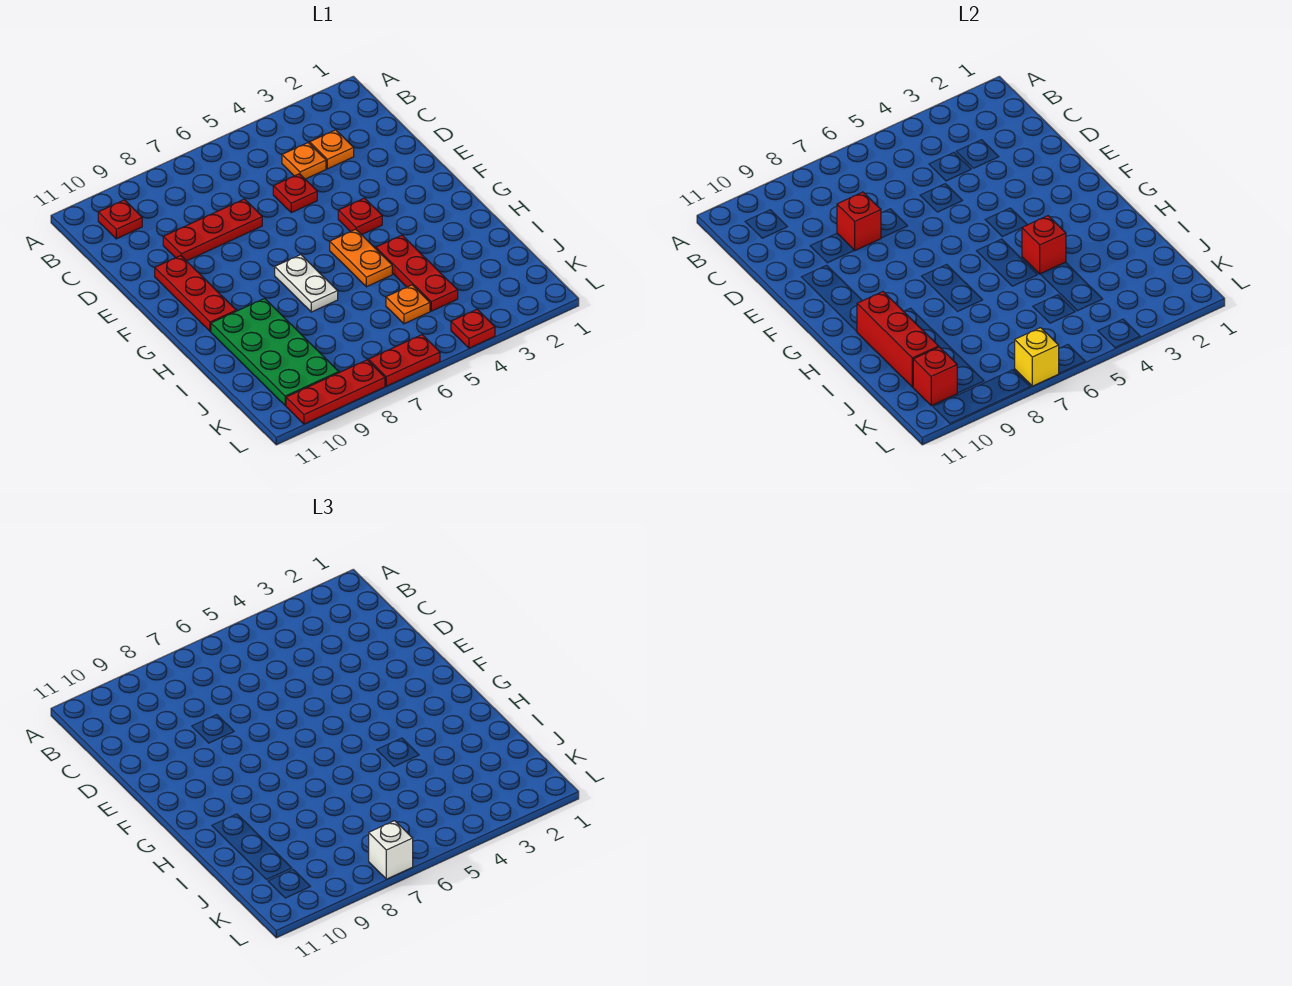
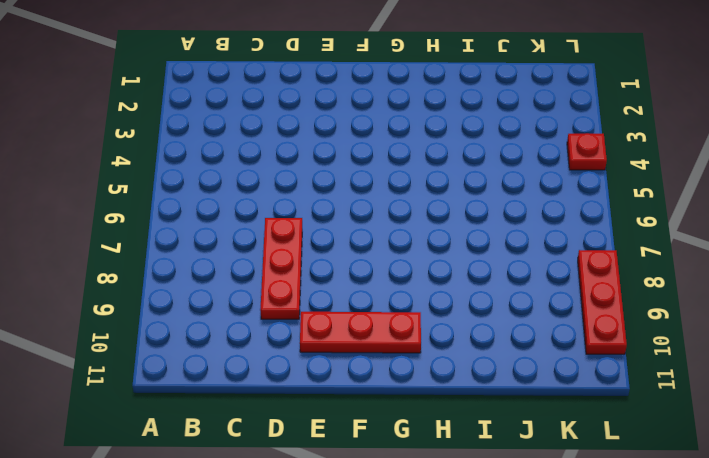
none -> red plate B10 level 1
none -> orange plate C3 level 1
none -> orange plate C4 level 1

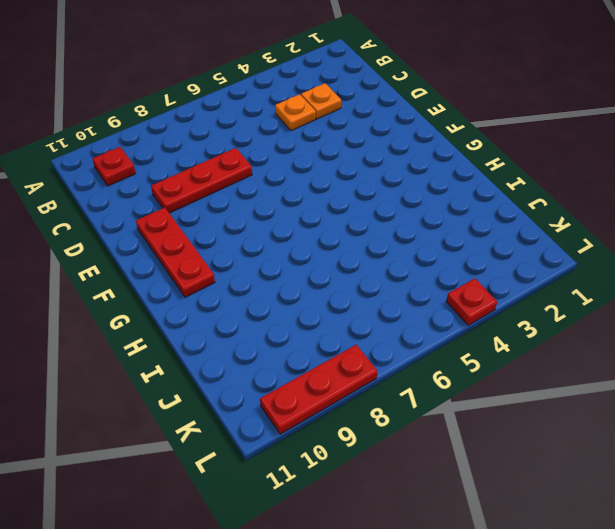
none -> red plate D5 level 1
none -> red plate F4 level 1
none -> orange plate G5:H5 level 1

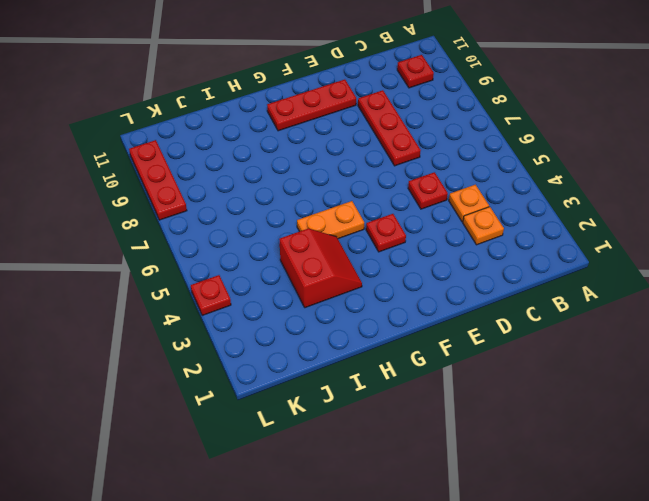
red slope H3:I4 level 1 top I -> red plate H4:J4 level 1
none -> white plate G7:H7 level 1
none -> green plate H9:K10 level 1
none -> orange plate J5 level 1

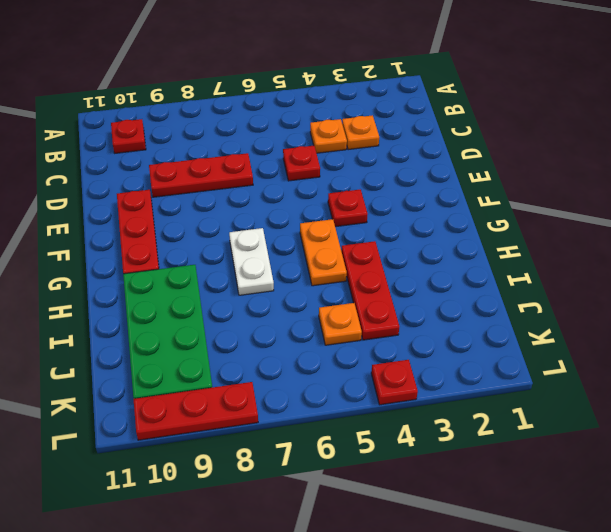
none -> red plate L6:L7 level 1
none -> red brick D8 level 2
none -> red brick H4 level 2

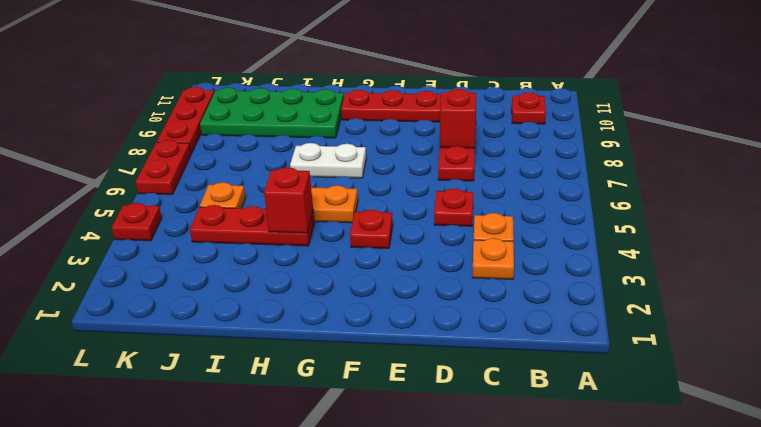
none -> red brick H10:J10 level 2
none -> red brick K10 level 2
none -> yellow brick L7 level 2

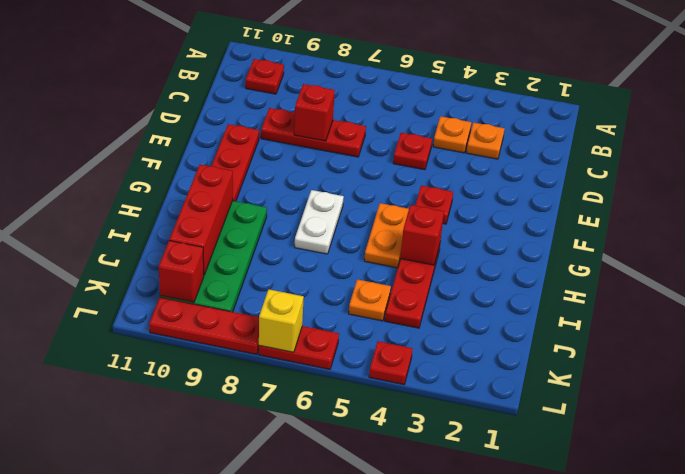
none -> white brick L7 level 3

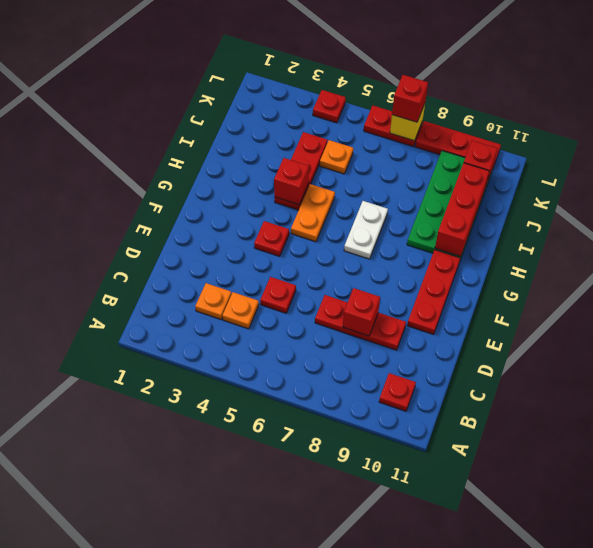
red brick L7 level 3 -> white brick L7 level 3

